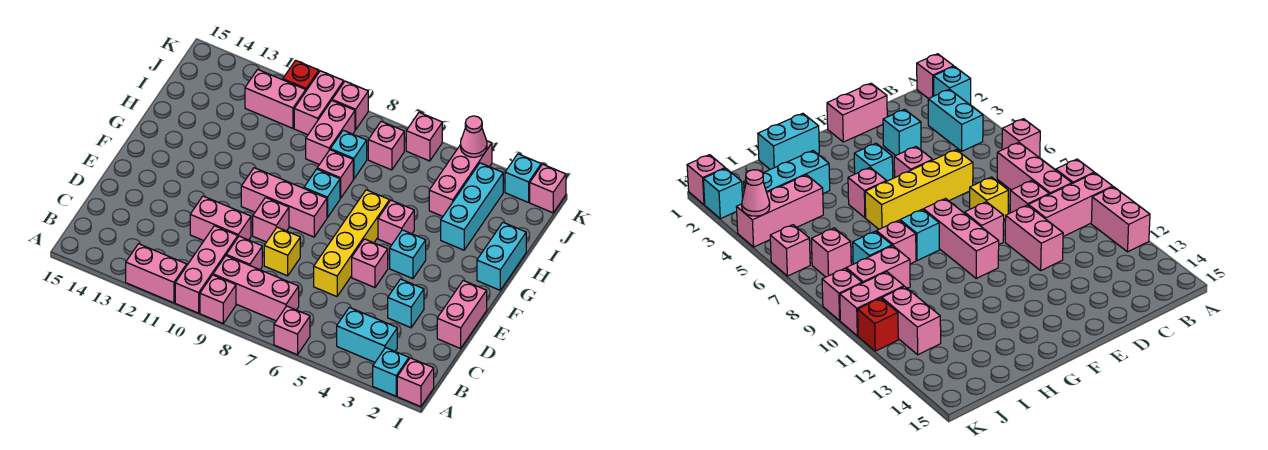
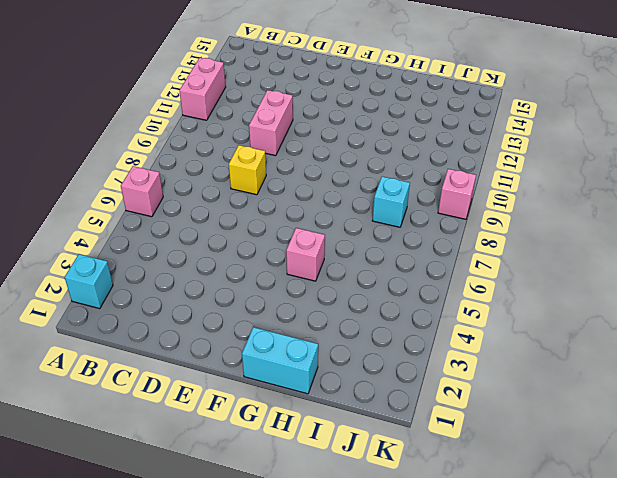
none -> pink brick A1 level 1
none -> pink brick A9 level 1
none -> pink brick A10:C10 level 1
none -> cyan brick B3:B4 level 1

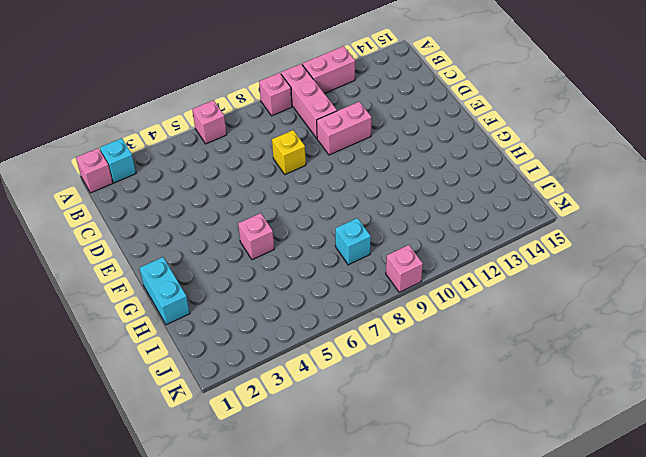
none -> cyan brick B3:B4 level 1
none -> pink brick B7:B9 level 1
none -> pink brick C9 level 1
none -> pink brick D1:E1 level 1

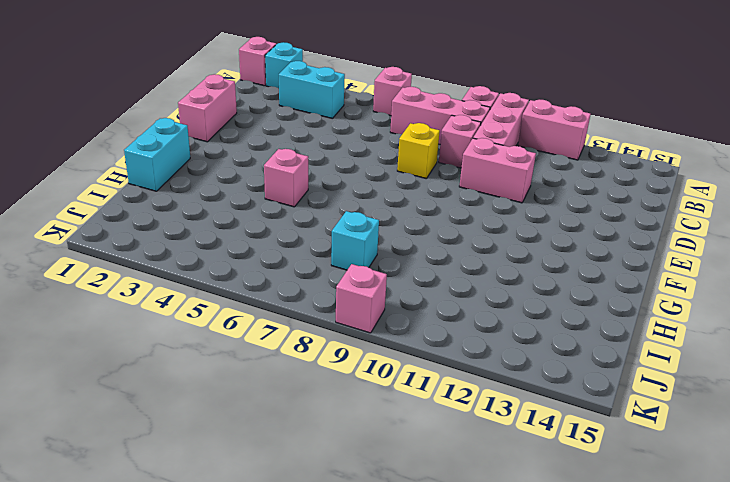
none -> cyan brick D3 level 1
none -> yellow brick D6:G6 level 1
none -> pink brick E5 level 1
none -> pink brick E9 level 1

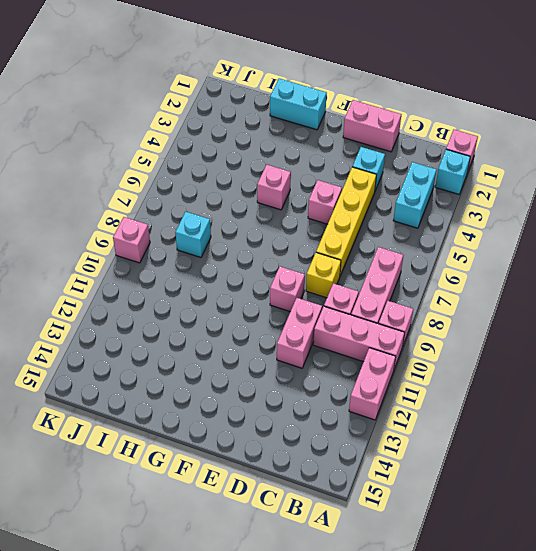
yellow brick D4:D7 level 1 -> yellow brick D6:G6 level 1
none -> pink brick A6 level 1
none -> cyan brick F4 level 1
none -> pink brick F8:F10 level 1
none -> cyan brick G8 level 1

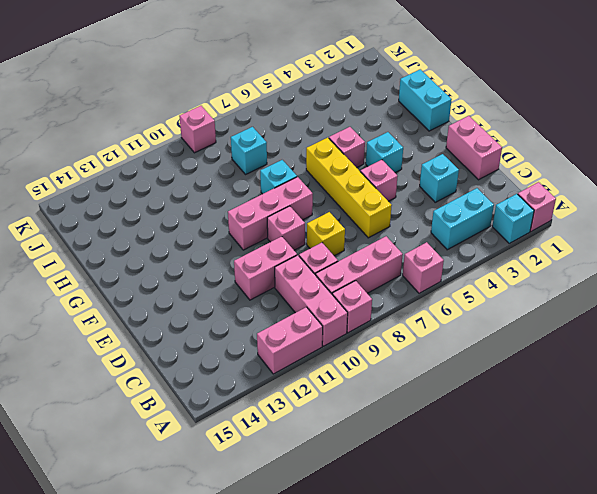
none -> cyan brick H3:J3 level 1
none -> pink brick H8 level 1
none -> pink brick I4:K4 level 1
none -> pink brick I9:J9 level 1

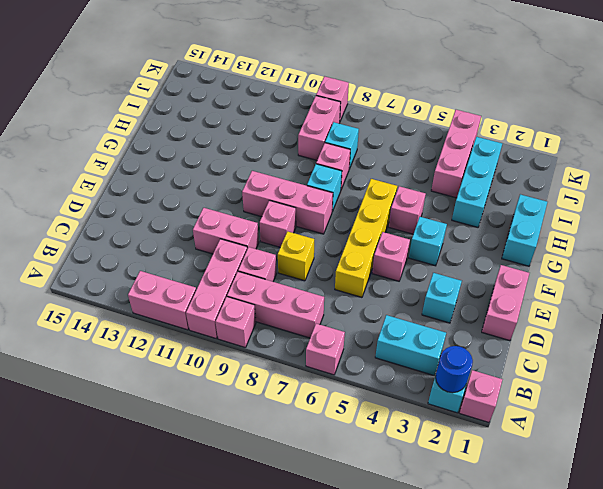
blue round brick A2 level 2 -> none
none -> pink brick J7 level 1
none -> pink brick J10:K10 level 1
none -> pink brick J11:J12 level 1
none -> pink brick K1 level 1

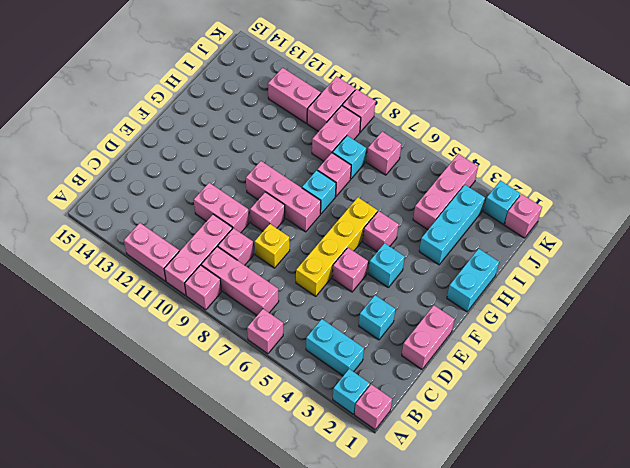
none -> pink brick K6 level 1
none -> red brick K11 level 1
none -> pink cone K4 level 2

